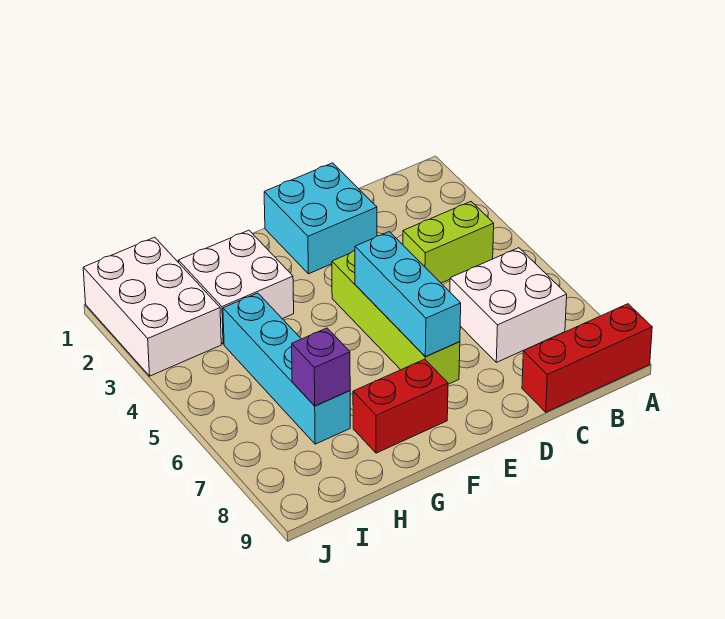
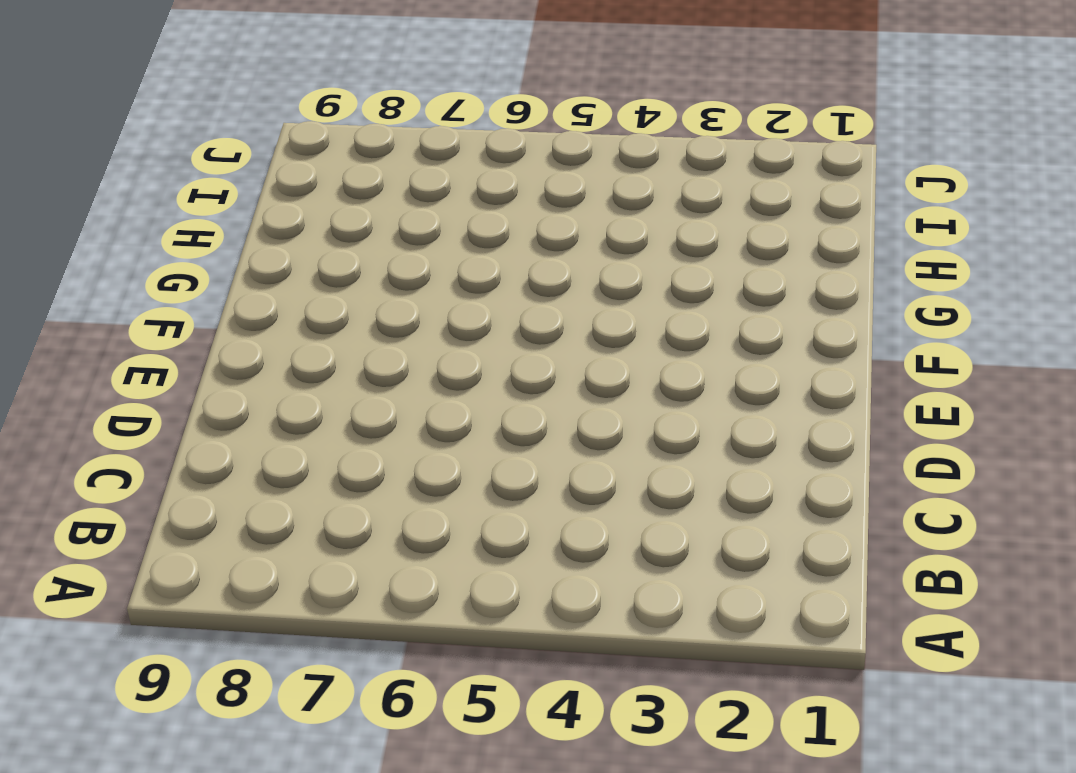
none -> red brick A9:C9 level 1
none -> lime brick B4:C4 level 1

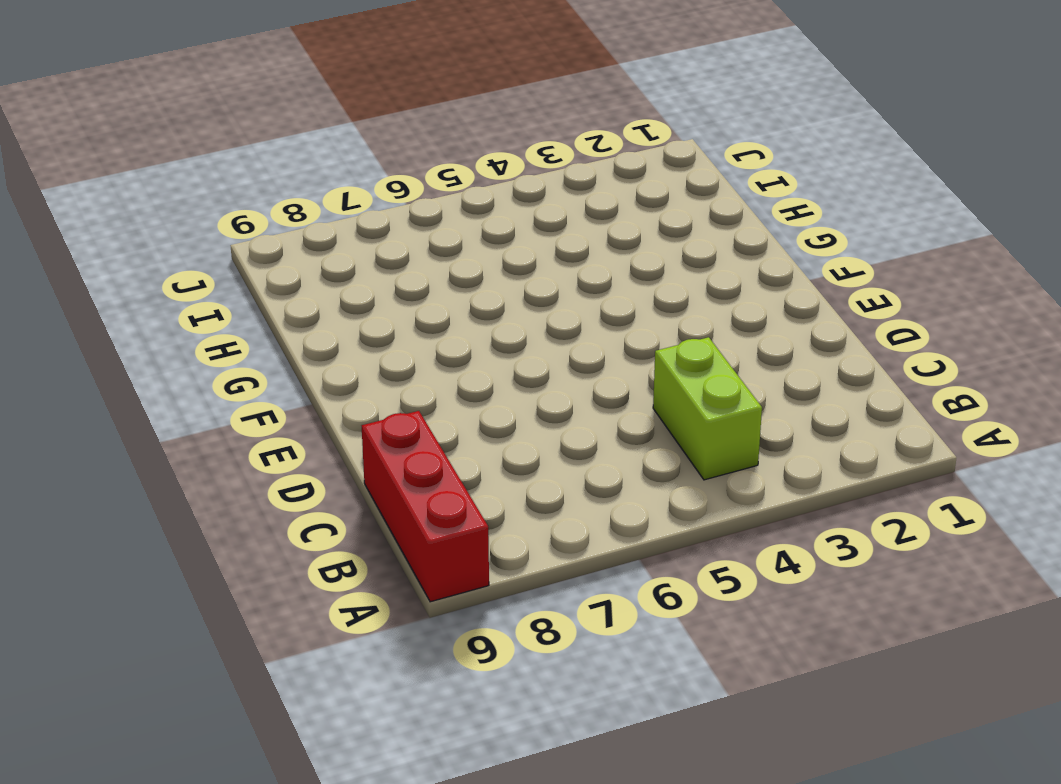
none -> white brick B6:C7 level 1
none -> cyan brick D1:E2 level 1

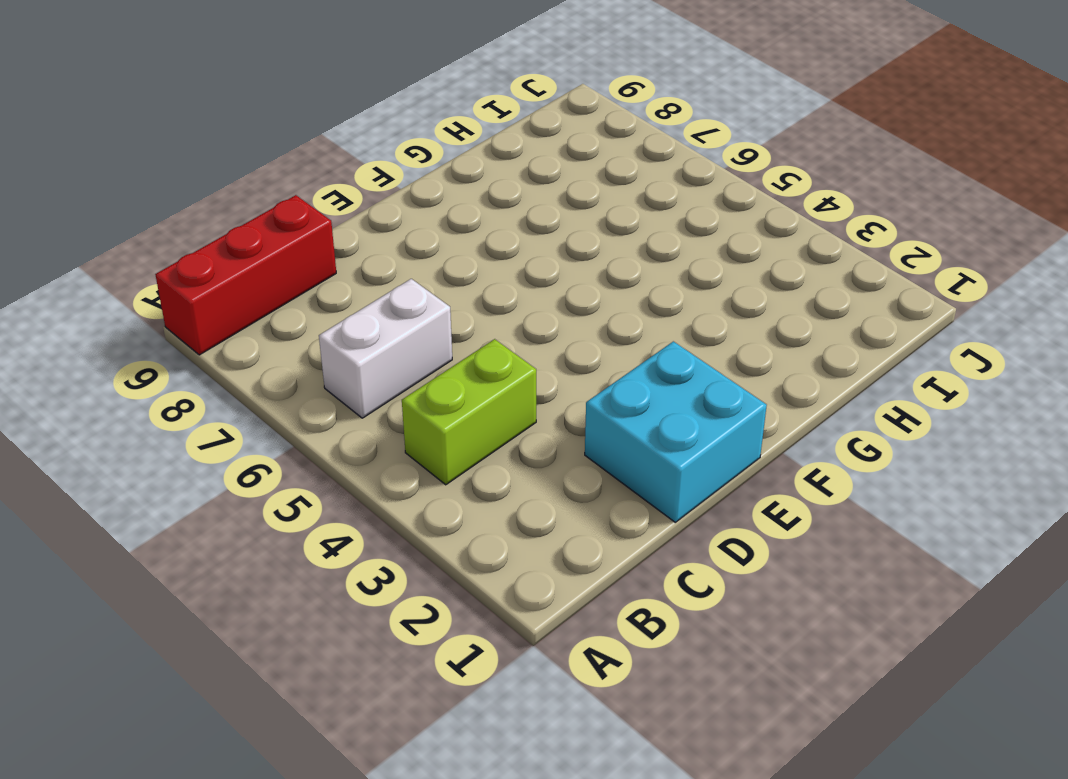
white brick B6:C6 level 1 -> white brick B6:C7 level 1
none -> lime brick E4:E7 level 1
none -> red brick F8:G8 level 1

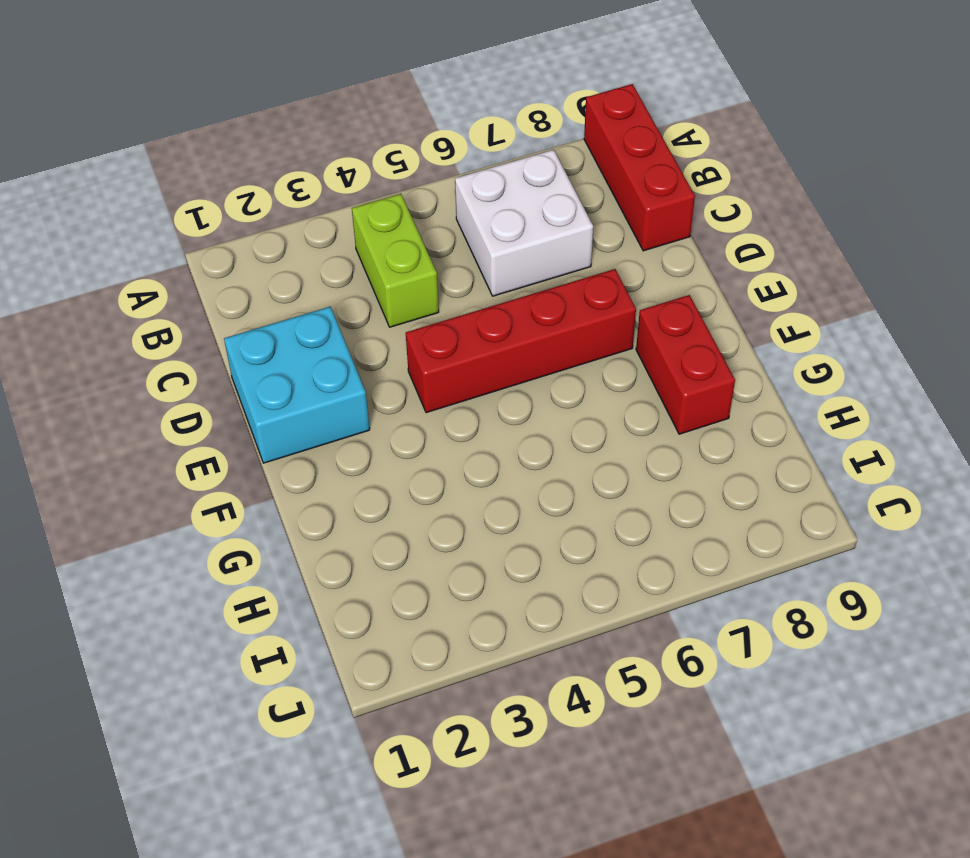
red brick E4:E7 level 1 -> lime brick E4:E7 level 1
none -> white brick G2:H3 level 1
none -> cyan brick H4:H7 level 1

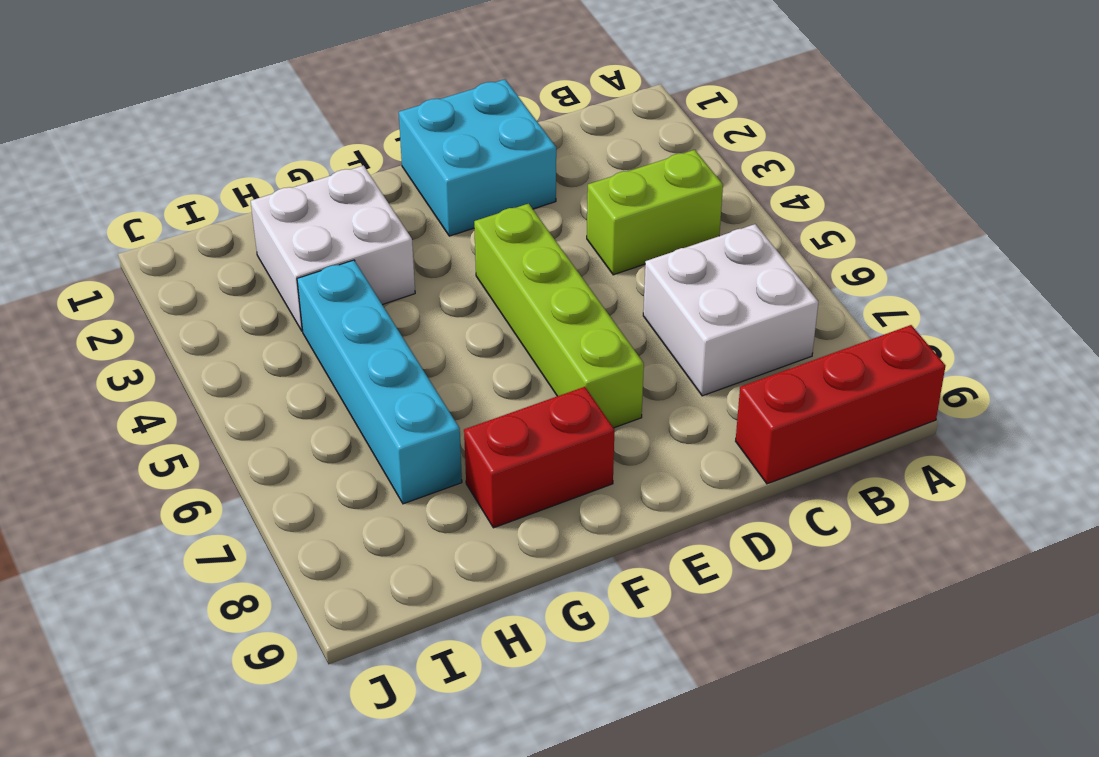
none -> white brick I1:J3 level 1
none -> cyan brick E5:E7 level 2

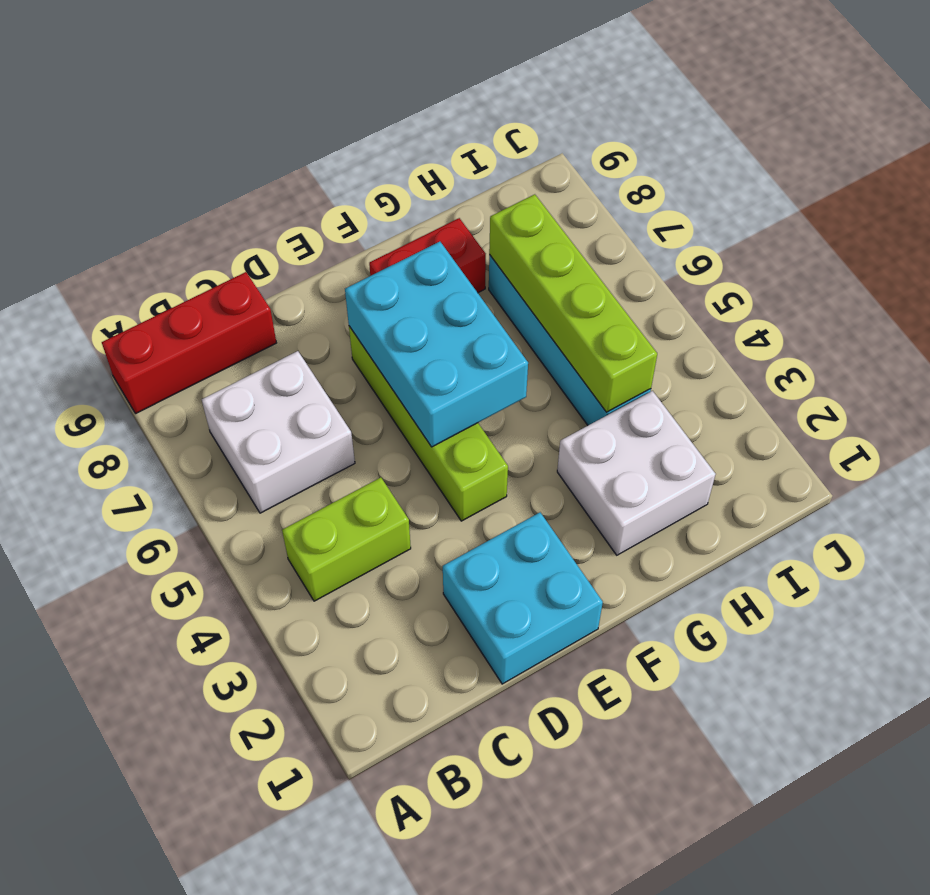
cyan brick E5:F7 level 2 -> cyan brick E5:E7 level 2
lime brick H4:H7 level 2 -> purple brick H7 level 2
none -> white brick I1:J3 level 1

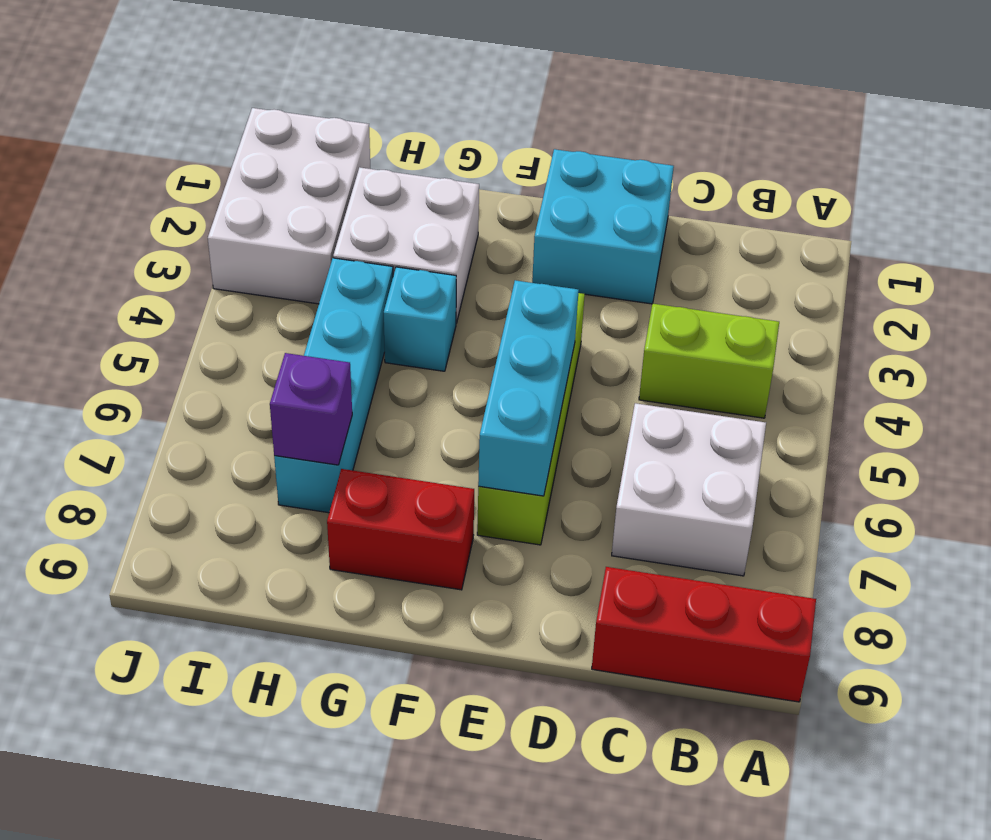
cyan brick G4 level 1 -> none

